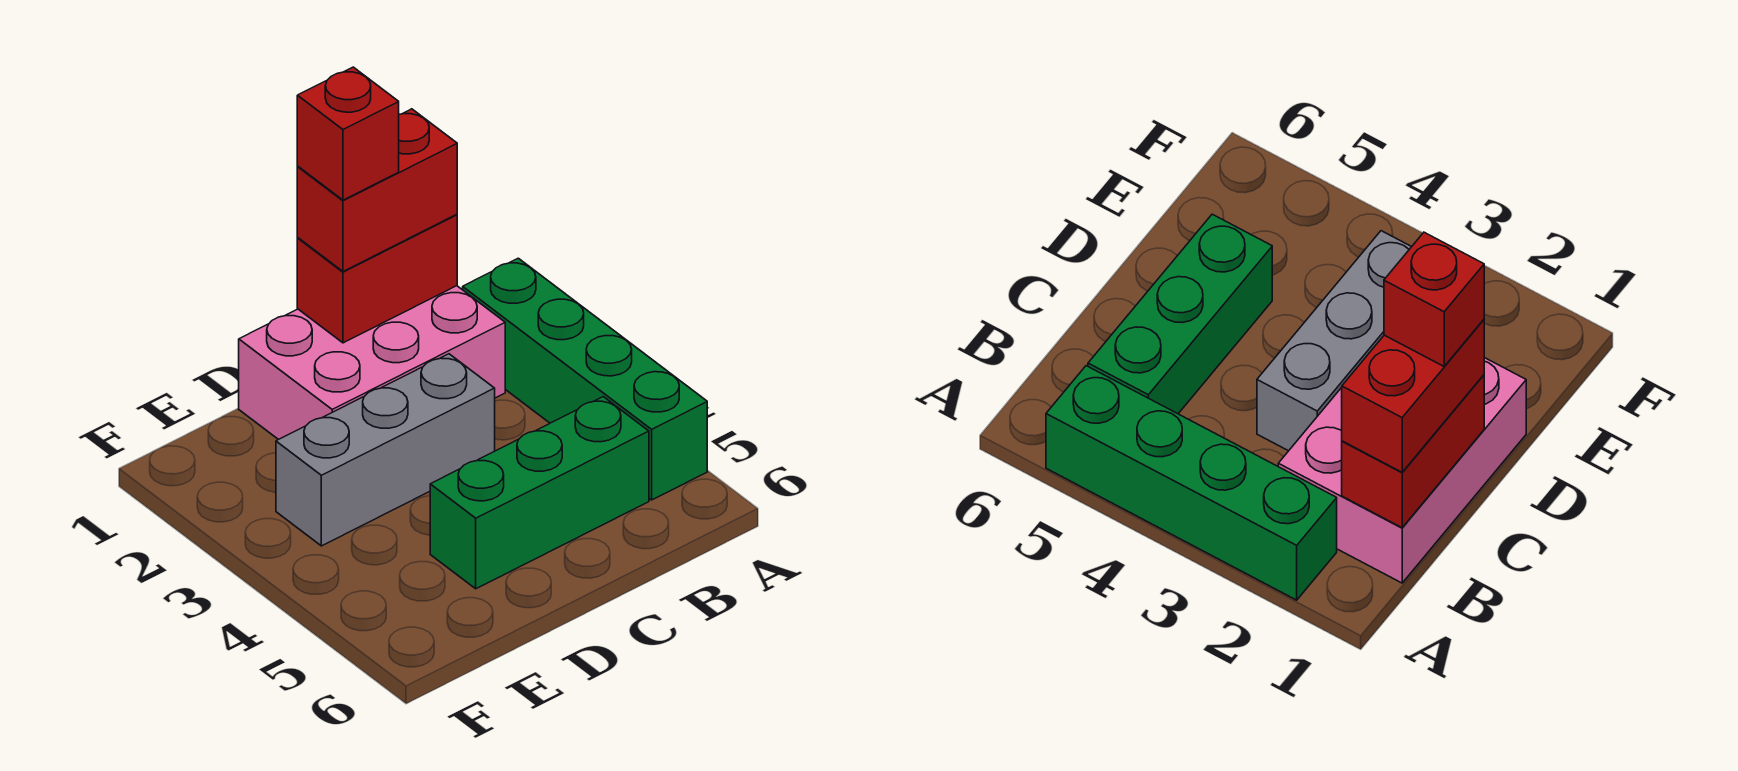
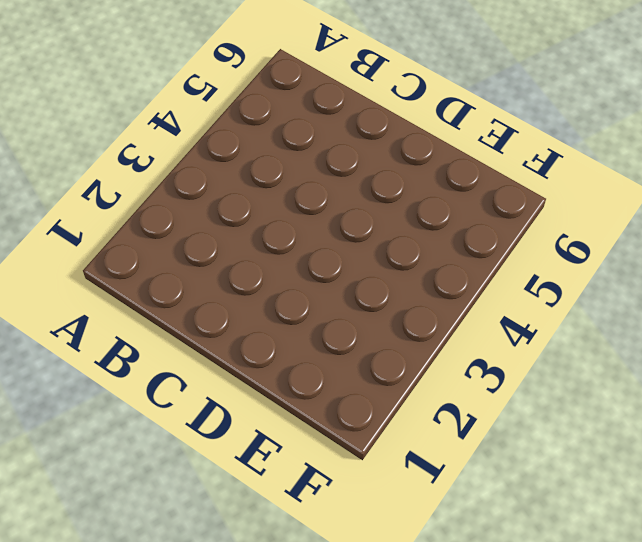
none -> green brick A2:A5 level 1
none -> pink brick B1:D2 level 1

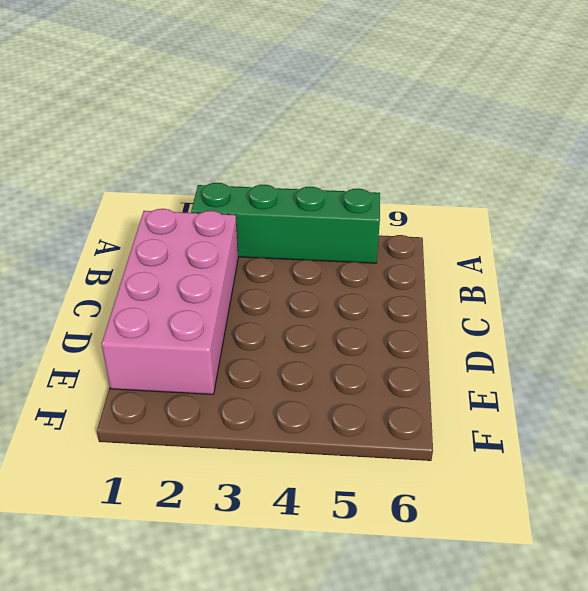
pink brick B1:E2 level 1 -> pink brick B1:D2 level 1
none -> green brick B5:D5 level 1
none -> grey brick C3:E3 level 1

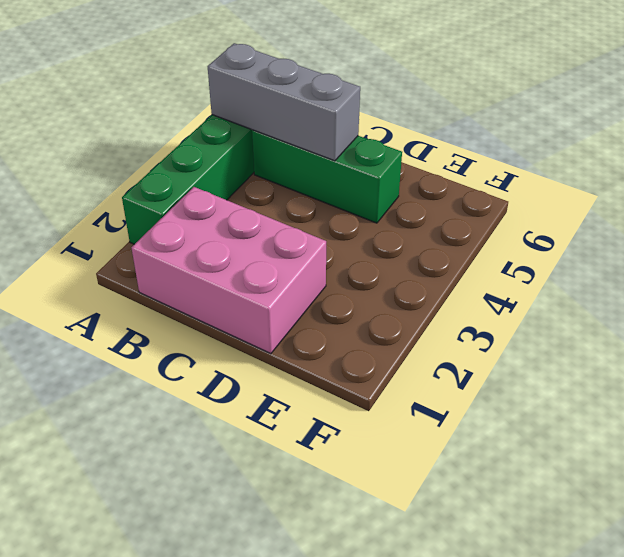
grey brick A5:C5 level 2 -> grey brick C3:E3 level 1
none -> red brick B1:C1 level 2
none -> red brick B1:C1 level 3

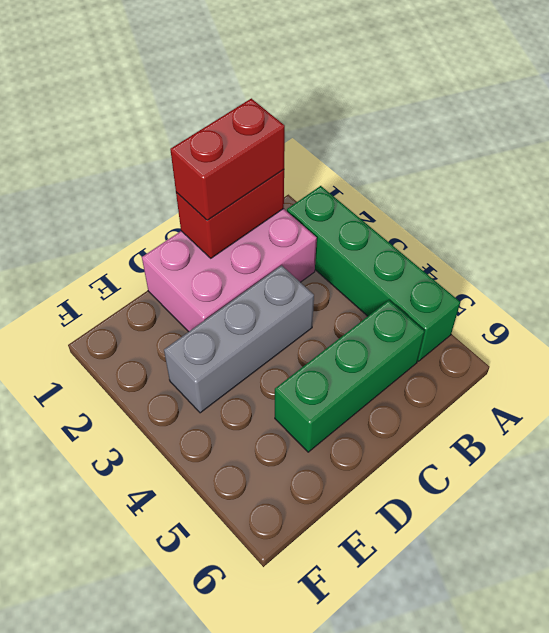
none -> red brick C1 level 4

